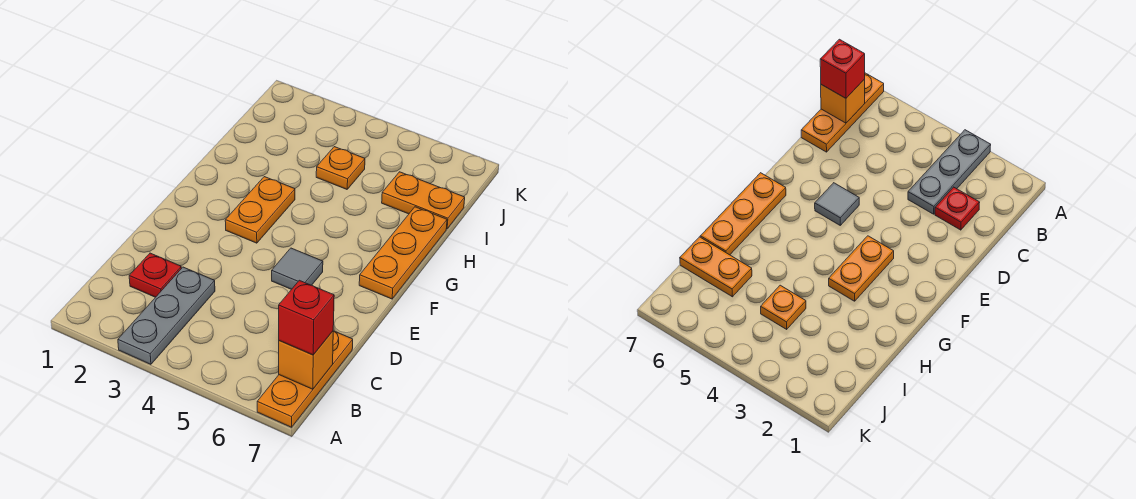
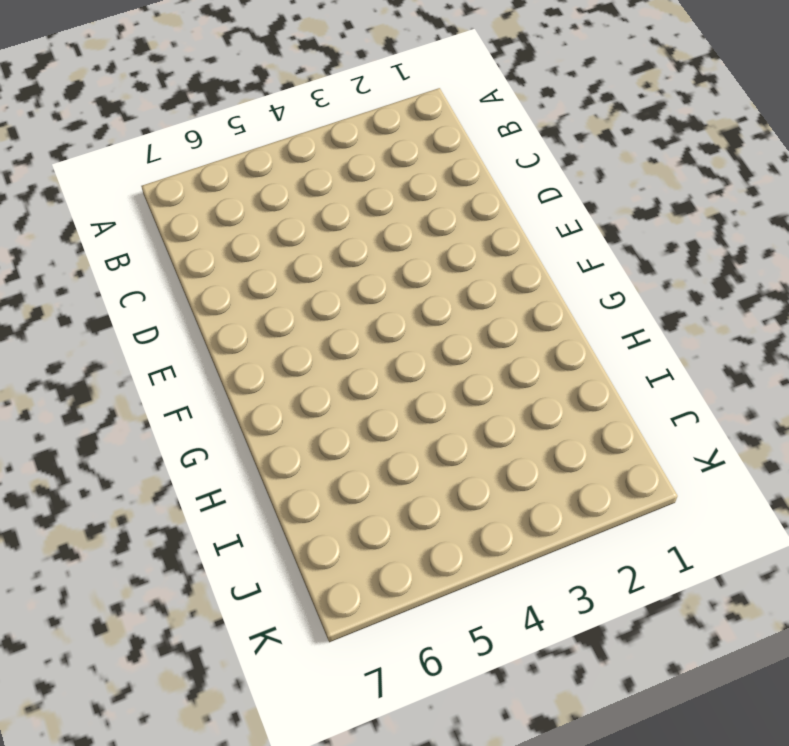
none -> grey plate A3:C3 level 1
none -> orange plate A7:C7 level 1

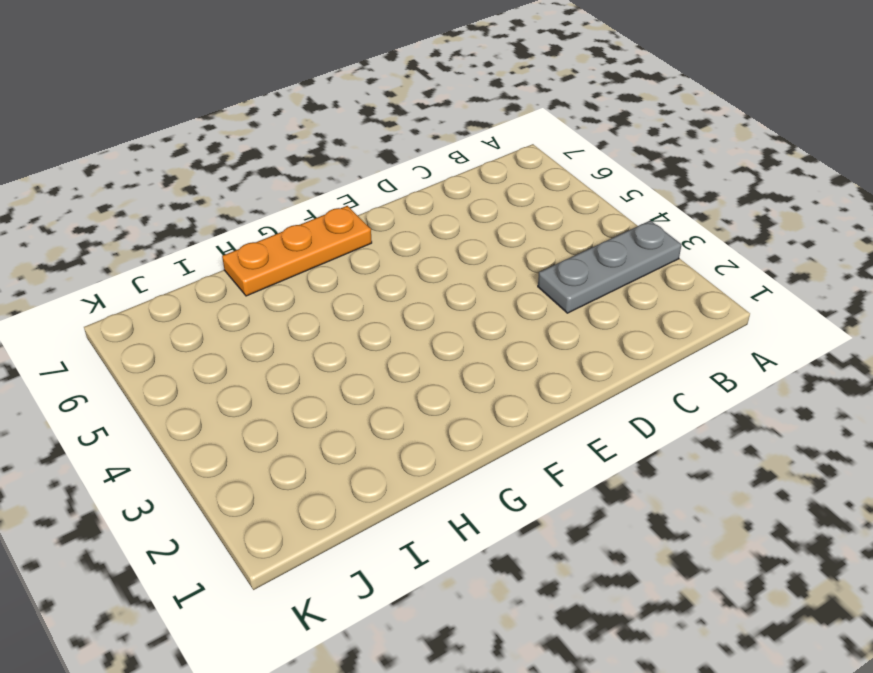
none -> orange plate A7:C7 level 1
none -> red plate C2 level 1

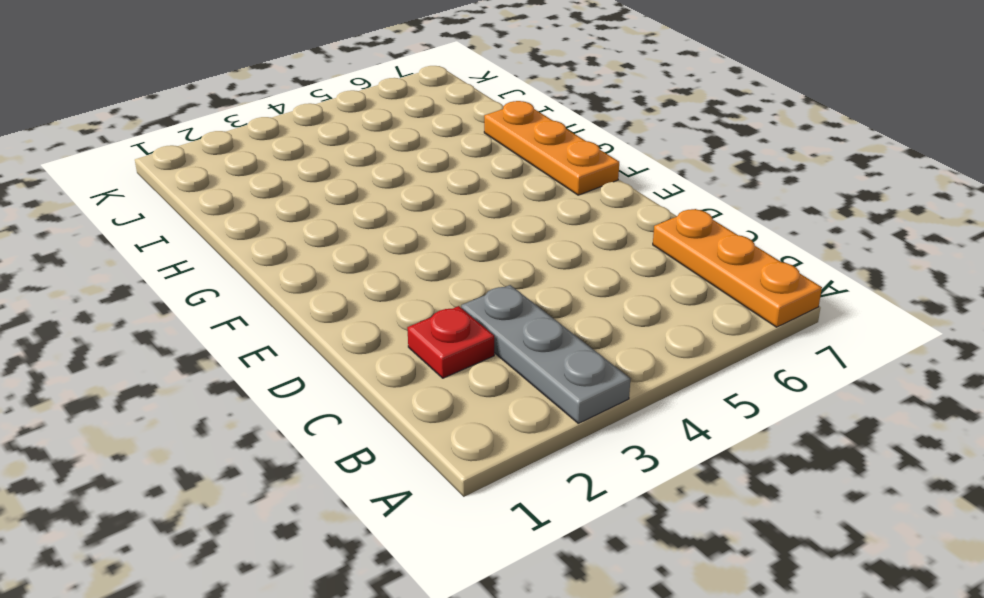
none -> grey tile E5 level 1
none -> orange plate F3:G3 level 1

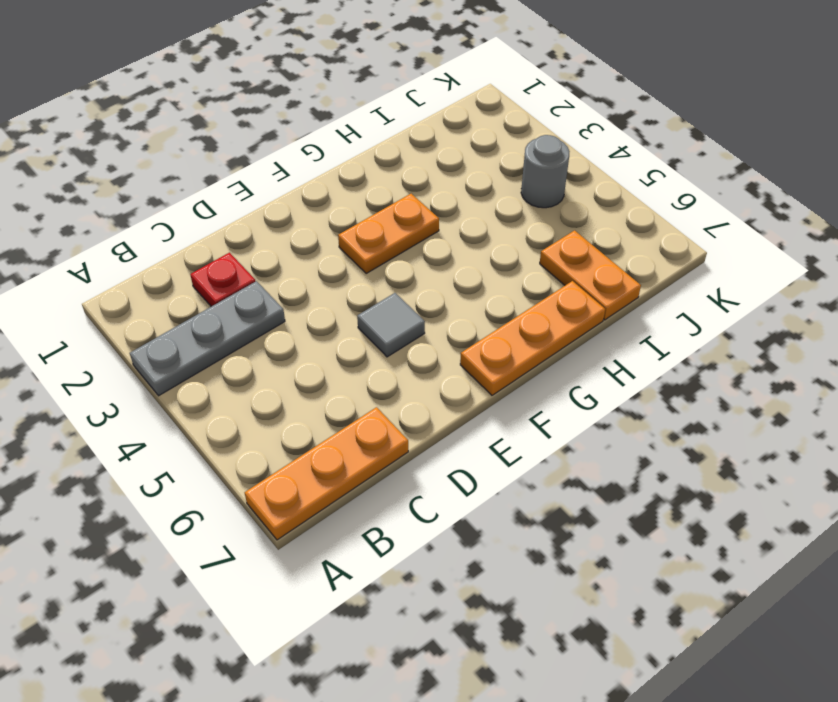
grey round brick J4 level 1 -> none
none -> orange plate I4 level 1
none -> orange brick B7 level 2

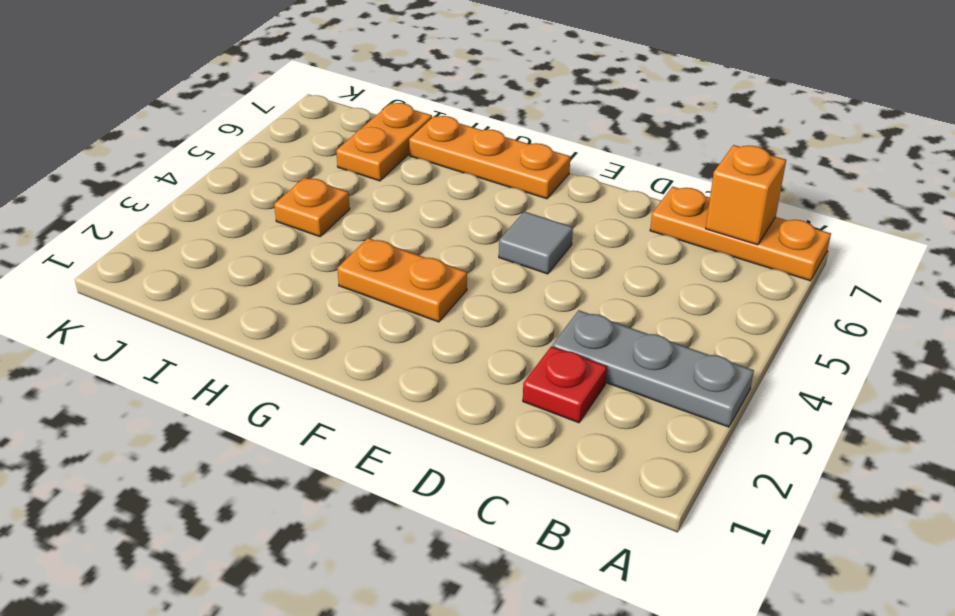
none -> red brick B7 level 3

